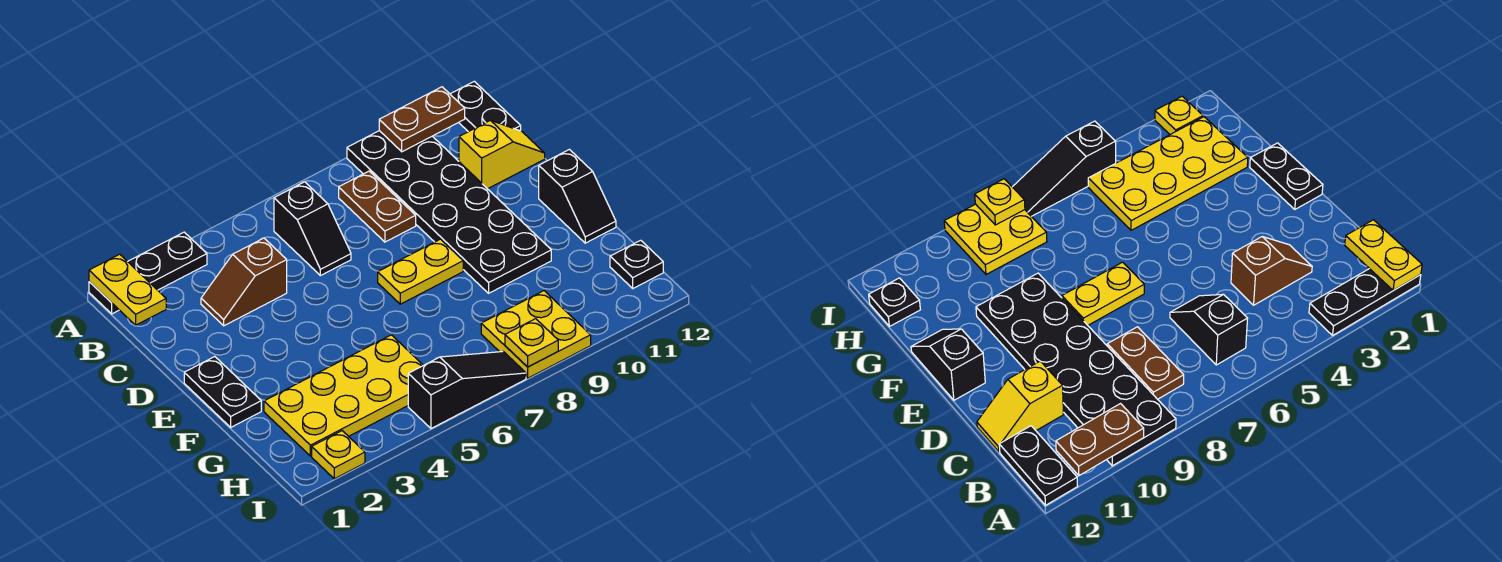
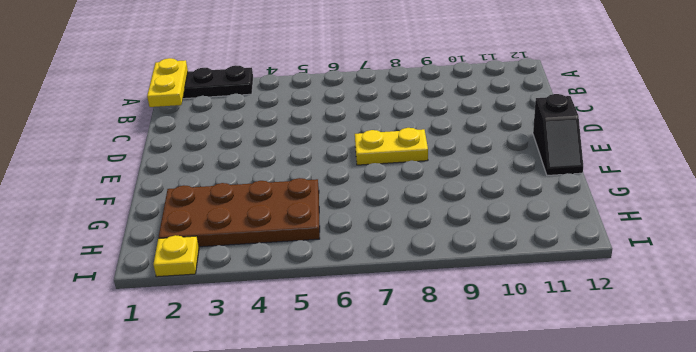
brown plate G2:H5 level 1 -> yellow plate G2:H5 level 1
none -> black plate A9:F10 level 1
none -> black plate A12:B12 level 1
none -> black slope B6:C6 level 1 top B

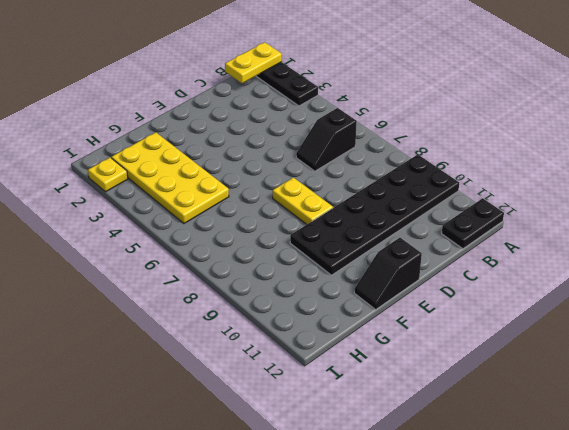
none -> brown plate B8:C8 level 1
none -> brown slope C3:C4 level 1 top 4
none -> yellow slope C11:C12 level 1 top 11

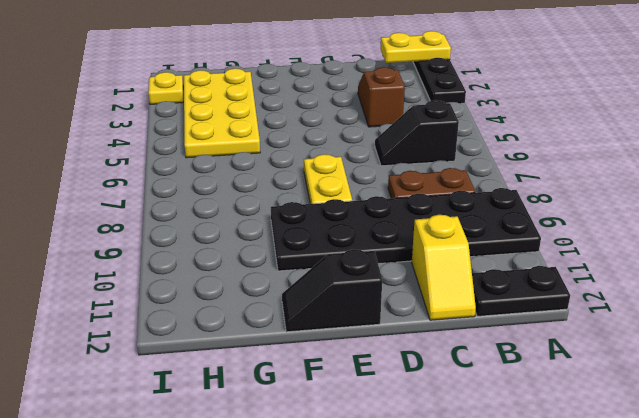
none -> black plate E1:F1 level 1
none -> yellow plate H8:I9 level 1
none -> black plate H12 level 1

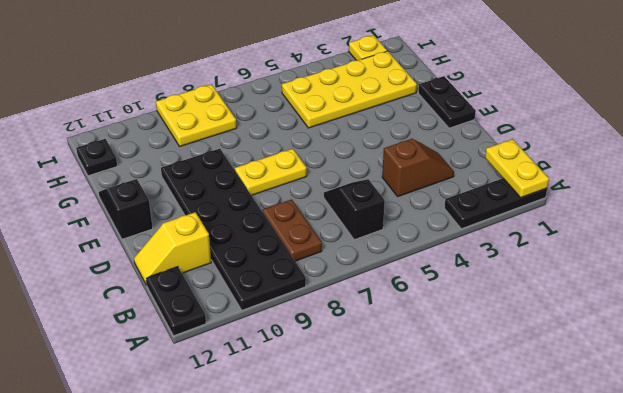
none -> black slope I5:I7 level 1 top 5
none -> brown plate A10:A11 level 2
none -> yellow plate I8 level 2

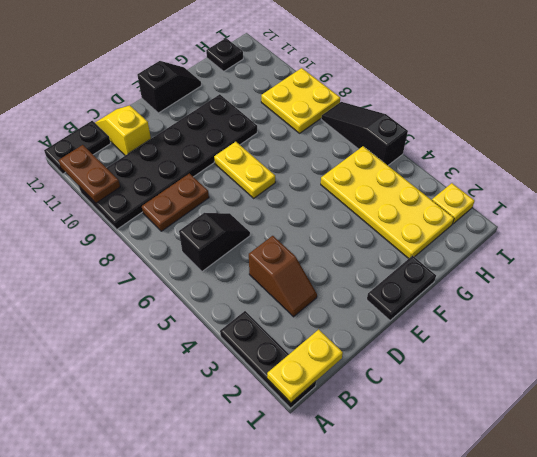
none -> yellow plate I8 level 2

